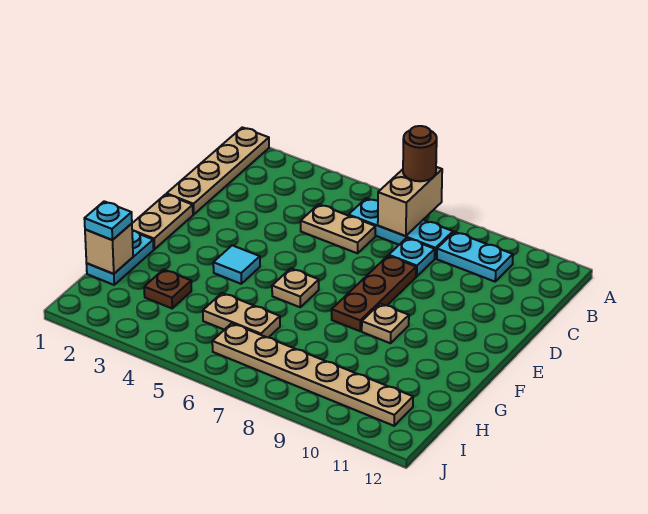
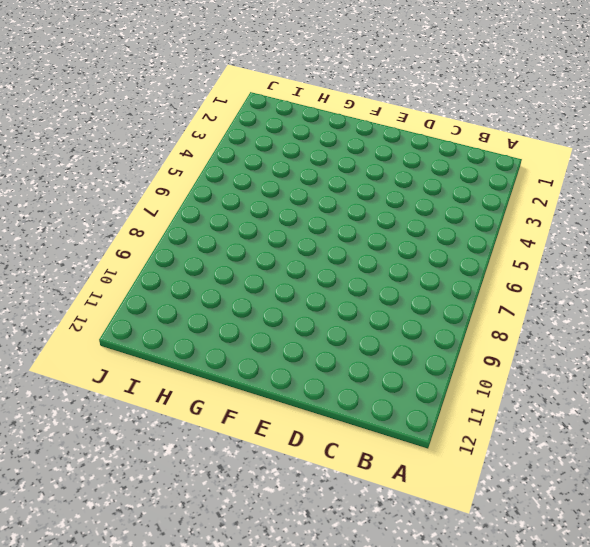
none -> tan plate A1:D1 level 1
none -> cyan plate B6:B8 level 1
none -> cyan plate B9:B10 level 1

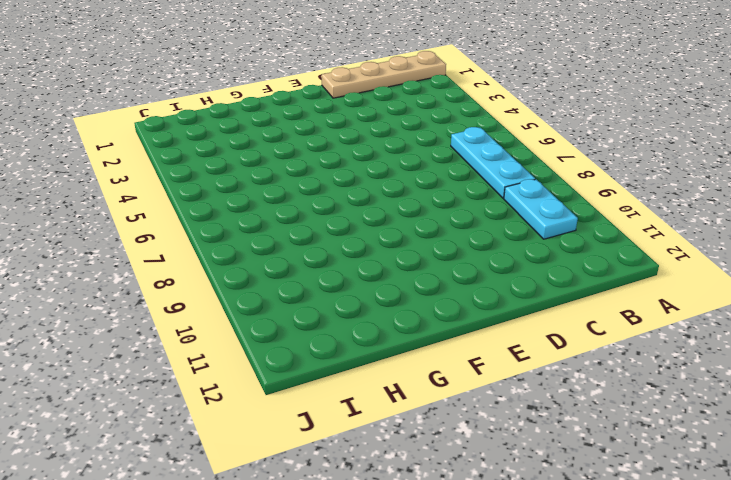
none -> tan plate C5:C6 level 1
none -> cyan plate C8 level 1
none -> brown plate D8:F8 level 1

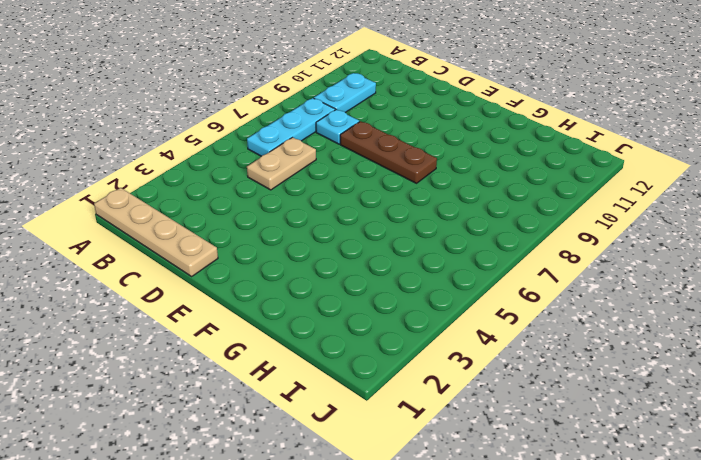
none -> tan plate E1:F1 level 1
none -> cyan tile F4 level 1
none -> tan plate F6 level 1

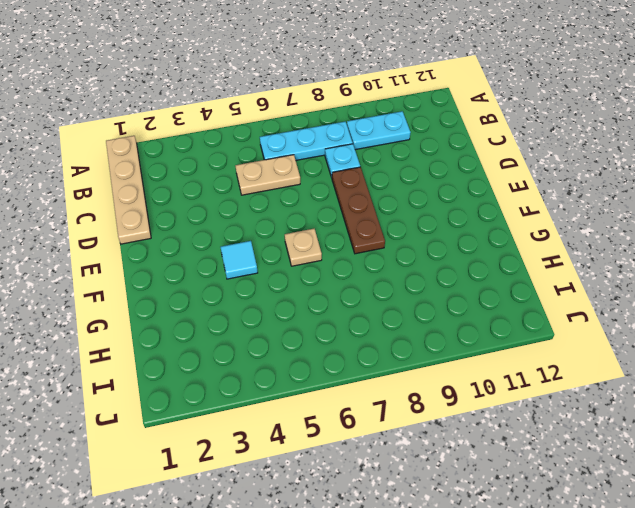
none -> tan plate E1:F1 level 1
none -> tan plate F9 level 1
none -> cyan plate G1:H1 level 1

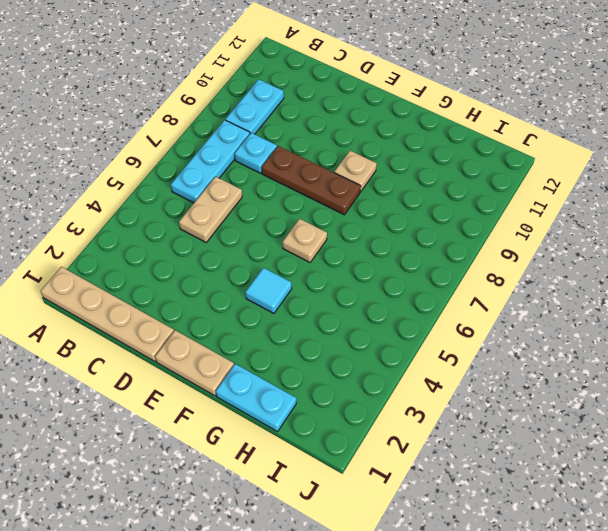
none -> brown plate H3 level 1
none -> tan plate H5:H6 level 1
none -> tan plate I6:I11 level 1

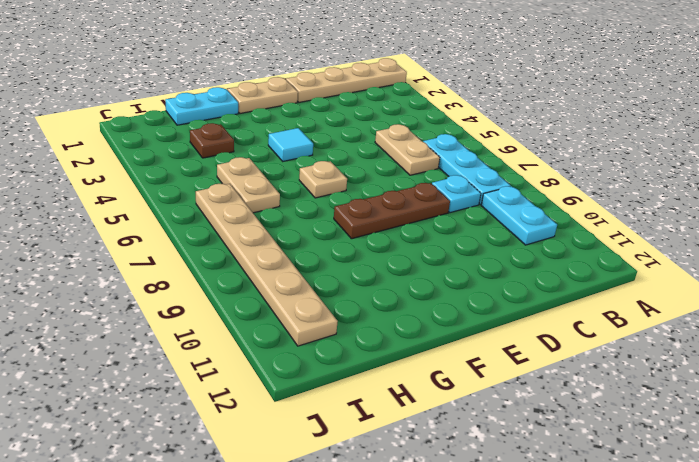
none -> tan plate F9 level 1
none -> tan brick A7:B7 level 2
none -> tan brick H1 level 2

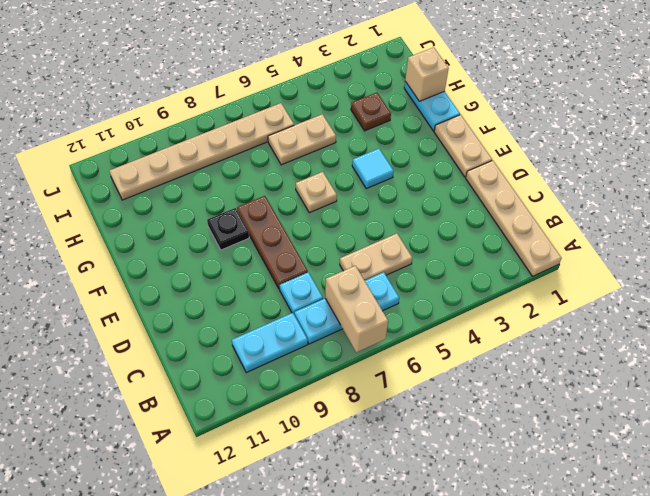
black plate F9 level 1 -> tan plate F9 level 1
none -> brown round brick A7 level 3
none -> cyan plate H1 level 3

